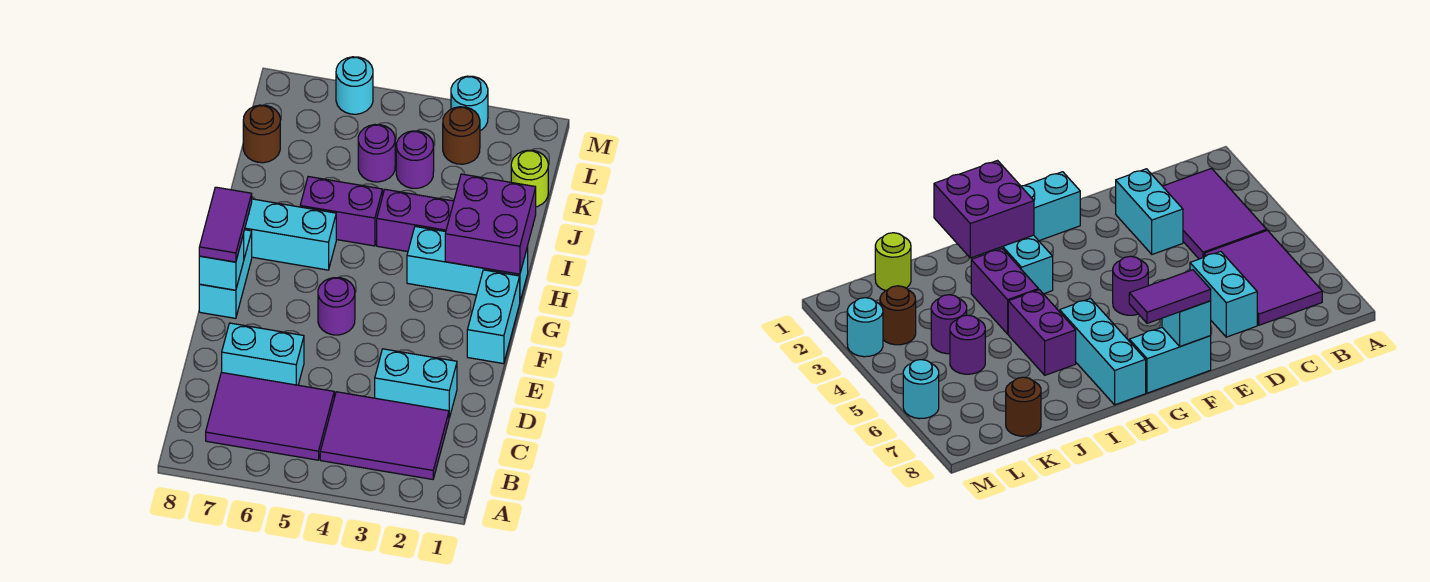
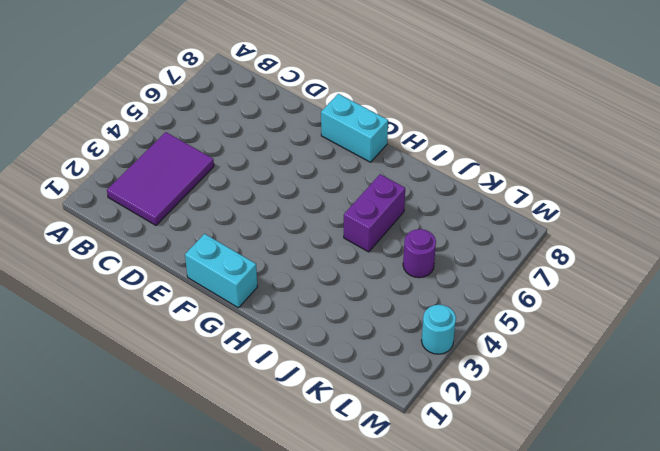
none -> purple tile B5:C7 level 1
none -> cyan brick D2:D3 level 1
none -> cyan brick D6:D7 level 1

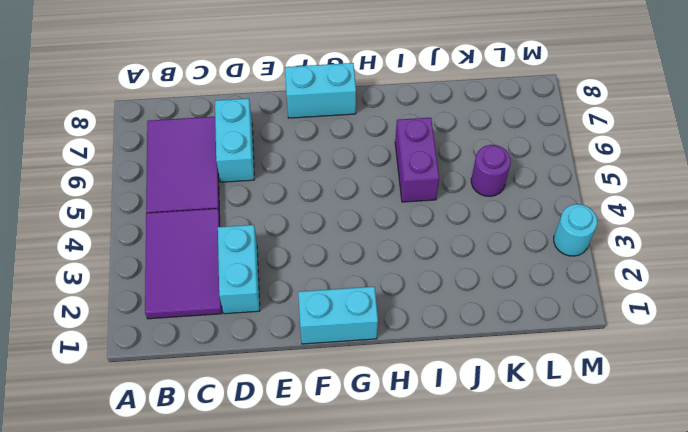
none -> purple round brick F5 level 1
none -> cyan brick H1:H3 level 1
none -> cyan brick H6:H8 level 1

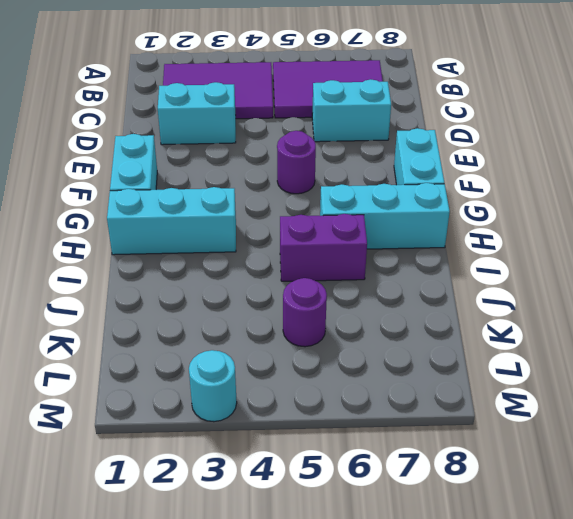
none -> purple brick I3:I4 level 1
none -> lime round brick K1 level 1
none -> purple round brick K4 level 1

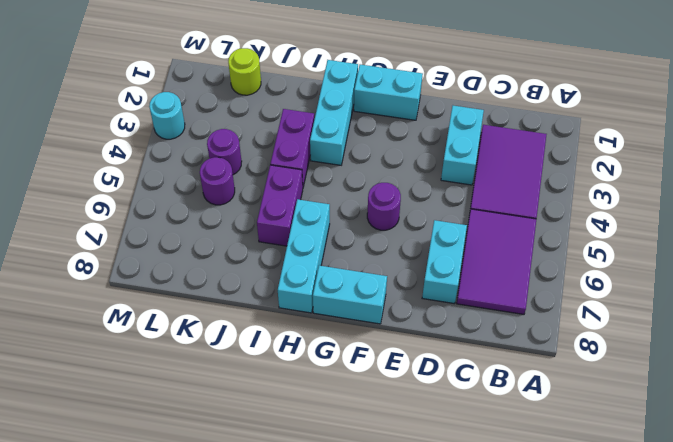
none -> brown round brick K8 level 1
none -> brown round brick L3 level 1
none -> cyan round brick M6 level 1

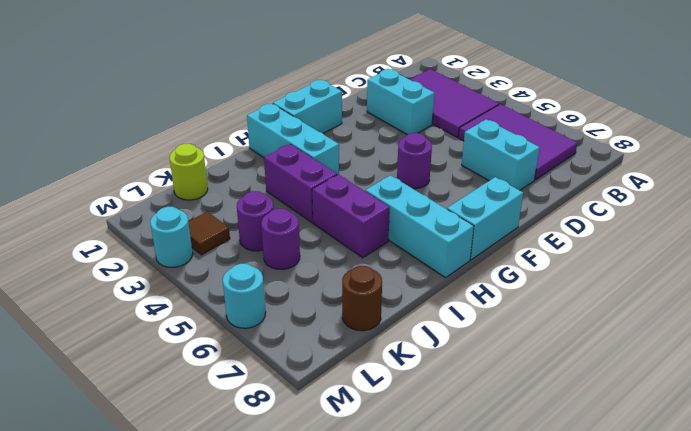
brown tile L3 level 1 -> brown round brick L3 level 1
none -> cyan brick F8 level 2
none -> purple brick H1:I2 level 2
none -> purple tile F8:G8 level 3

